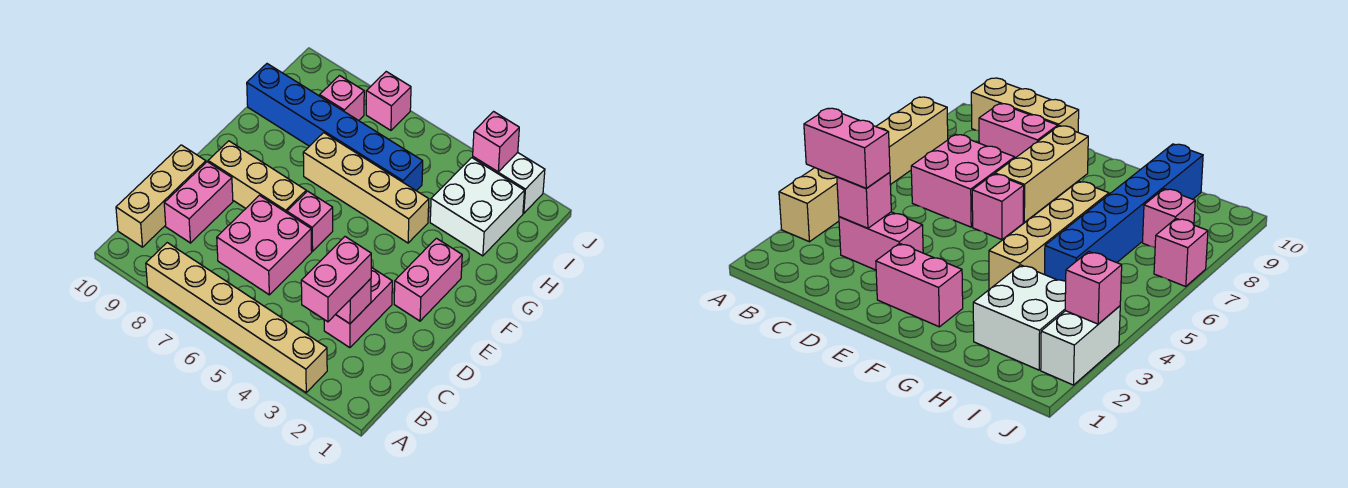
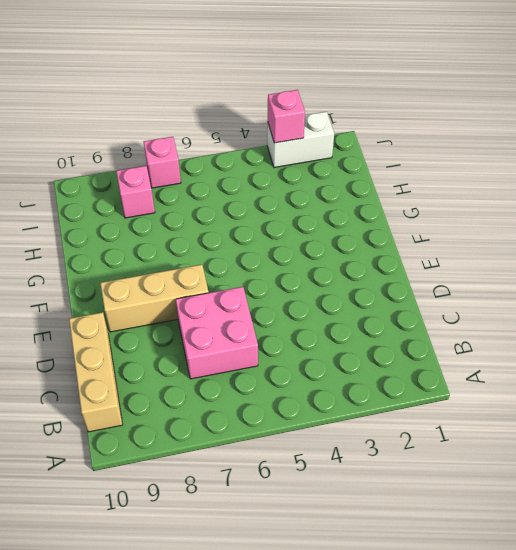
none -> tan brick A3:A8 level 1
none -> pink brick C3:D3 level 1
none -> pink brick C9:D9 level 1

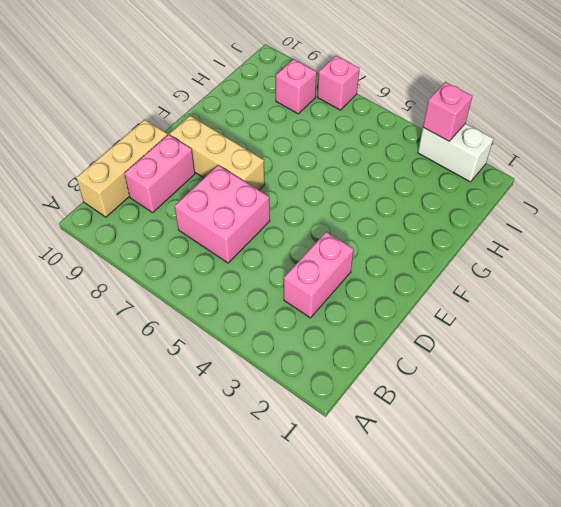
none -> tan brick A3:A8 level 1
none -> pink brick E2:F2 level 1
none -> pink brick E6 level 1

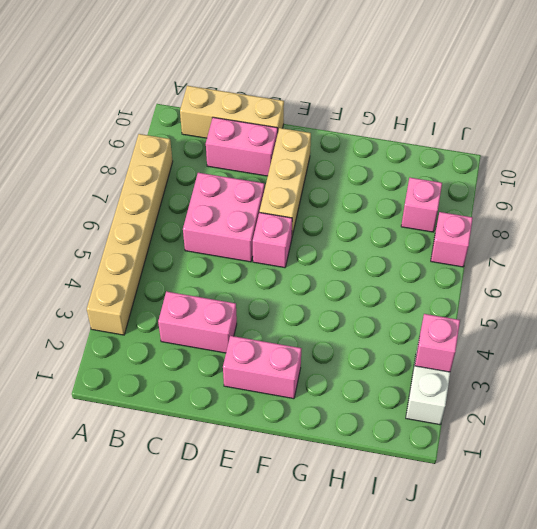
none -> tan brick G4:G7 level 1
none -> white brick H2:I3 level 1
none -> blue brick H5:H10 level 1

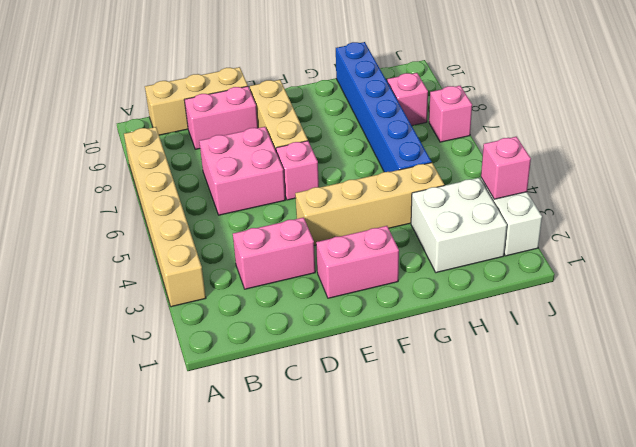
tan brick E4:H4 level 1 -> tan brick G4:G7 level 1
none -> pink brick C3 level 2
none -> pink brick B3:C3 level 3

